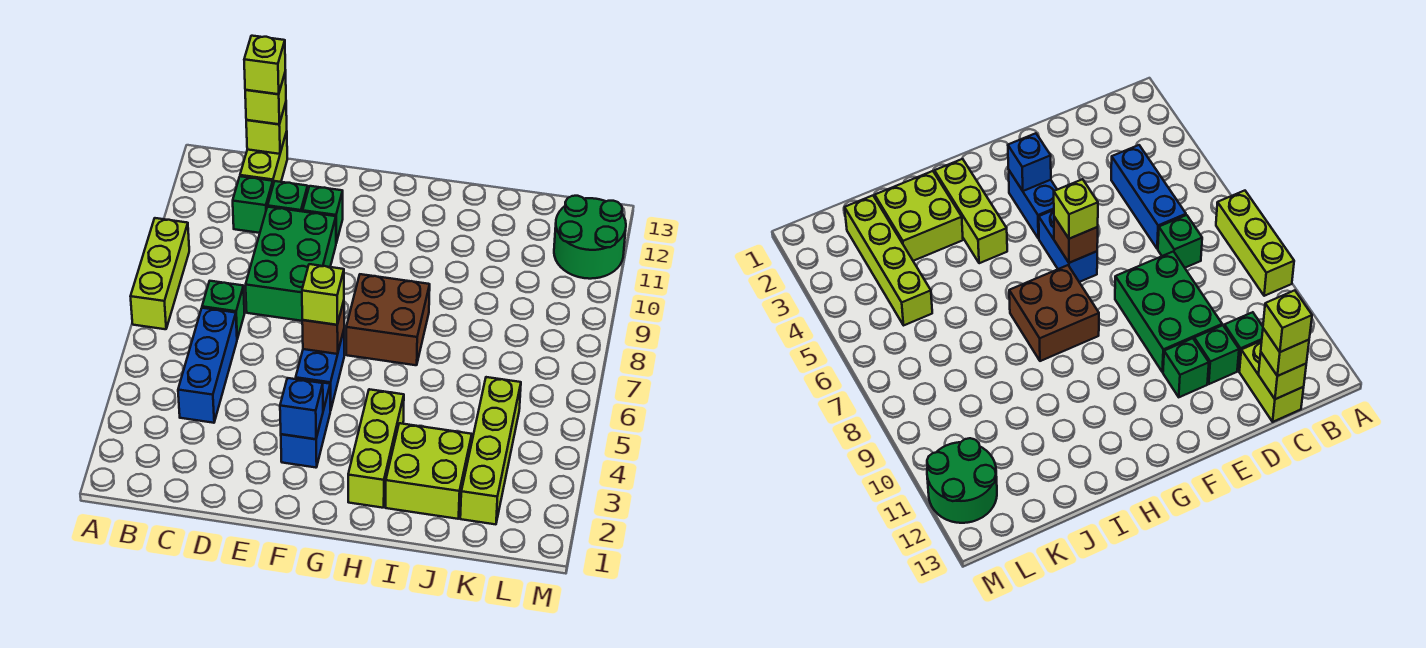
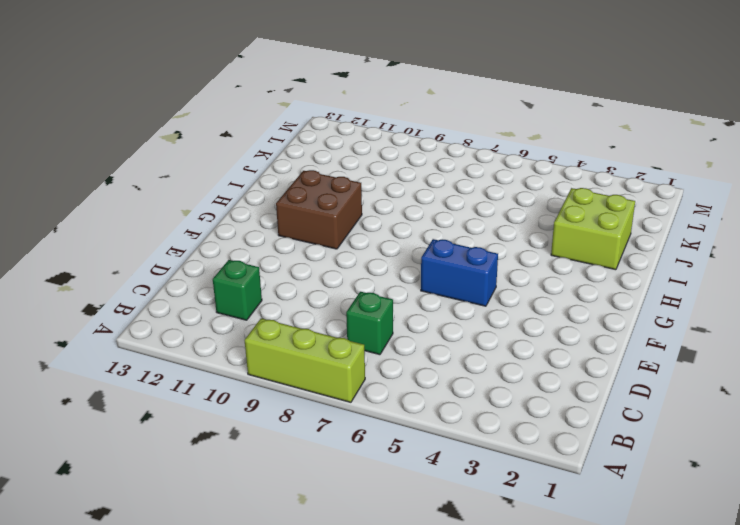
brown brick G10:H11 level 1 -> brown brick G7:H8 level 1
none -> blue brick C4:C6 level 1
none -> lime brick C12:C13 level 1
none -> green brick D8:E10 level 1

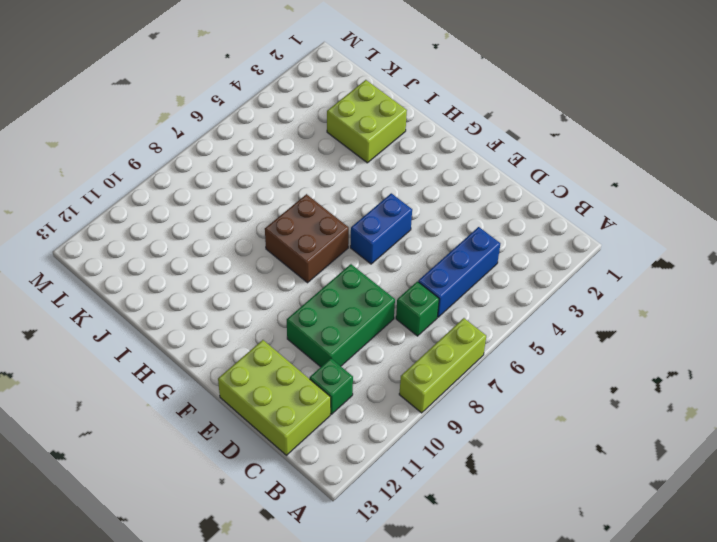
lime brick C12:E13 level 1 -> lime brick C12:C13 level 1
none -> green brick D11 level 1
none -> green brick E11 level 1
none -> blue brick F3:F4 level 1

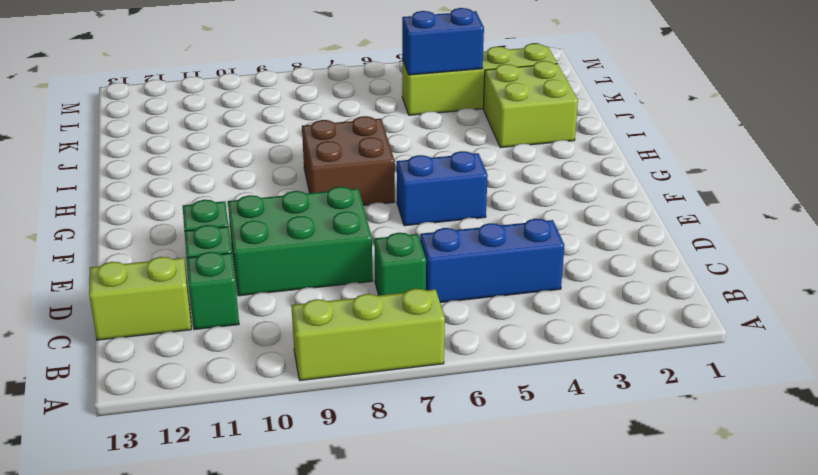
blue brick K4:K5 level 2 -> blue brick F3:F4 level 1
none -> lime brick H2:H4 level 1
none -> green round brick L11:M12 level 1
none -> lime brick C13 level 2

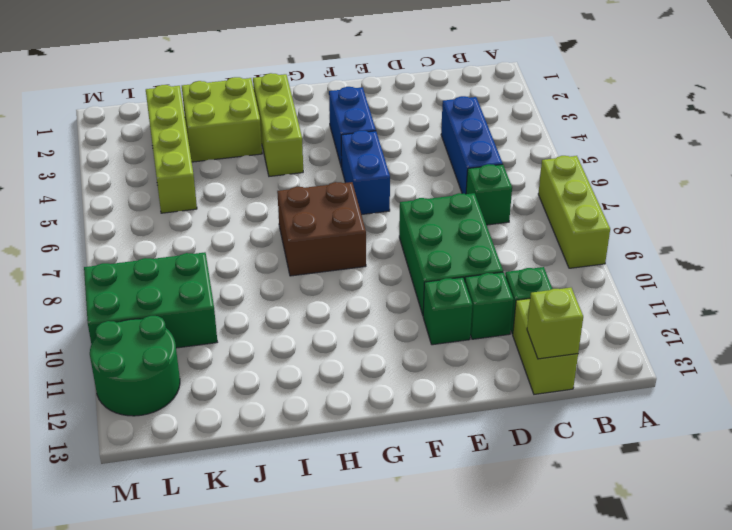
green brick K9:M10 level 1 -> none
none -> blue brick F3 level 2
none -> brown brick F6 level 2
none -> lime brick C13 level 3

